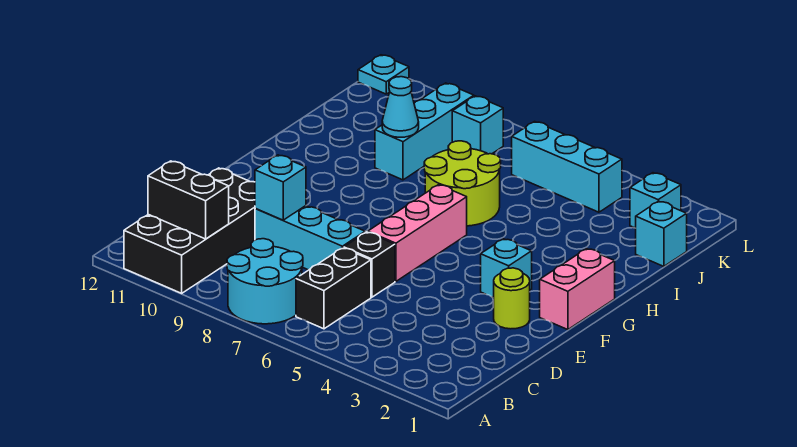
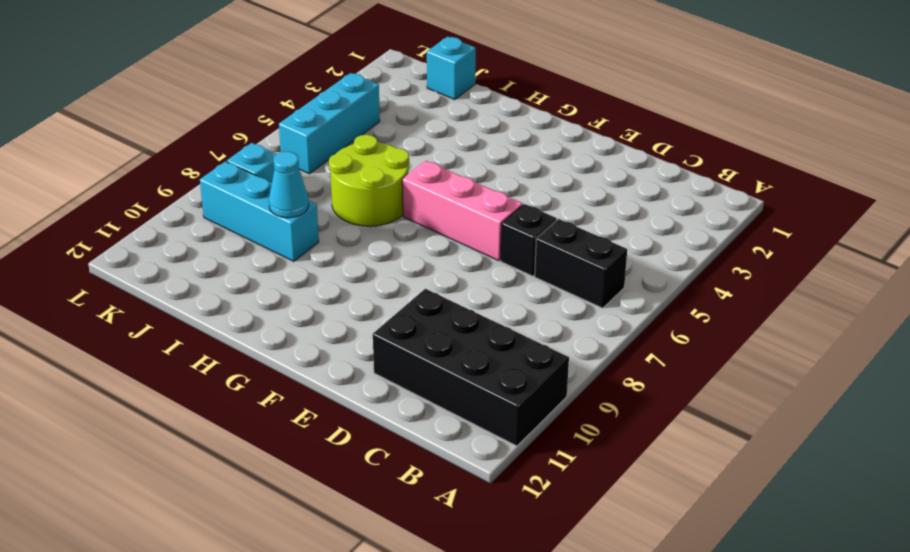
none -> cyan round brick A7:B8 level 1
none -> cyan brick D7:D9 level 1
none -> lime round brick E2 level 1

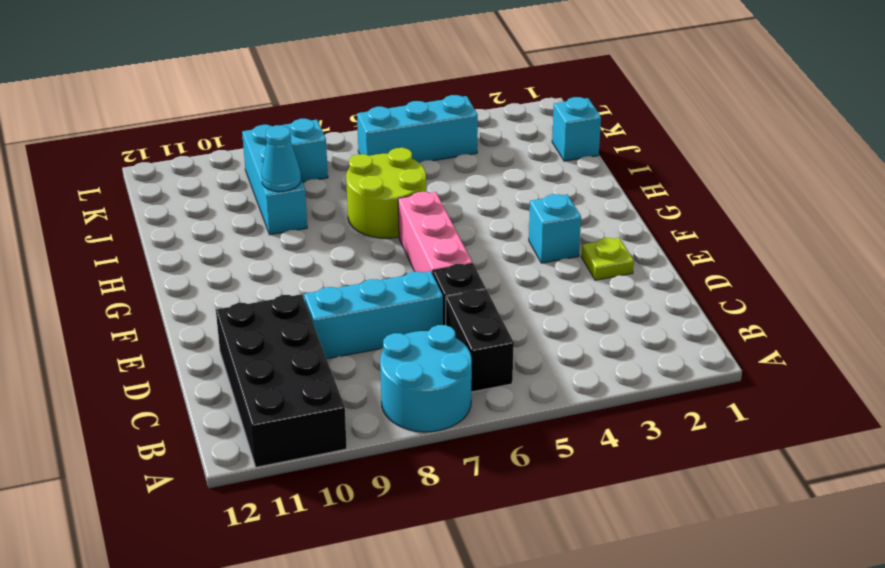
lime plate E2 level 1 -> lime round brick E2 level 1
none -> pink brick F1:G1 level 1
none -> cyan brick K2 level 1
none -> cyan plate L12 level 1

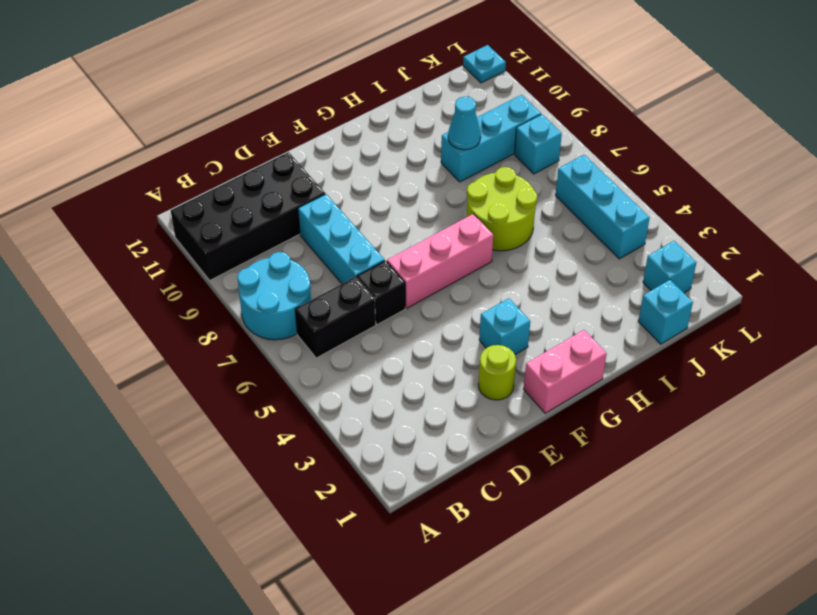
none -> black brick B10:B11 level 2
none -> cyan brick D9 level 2

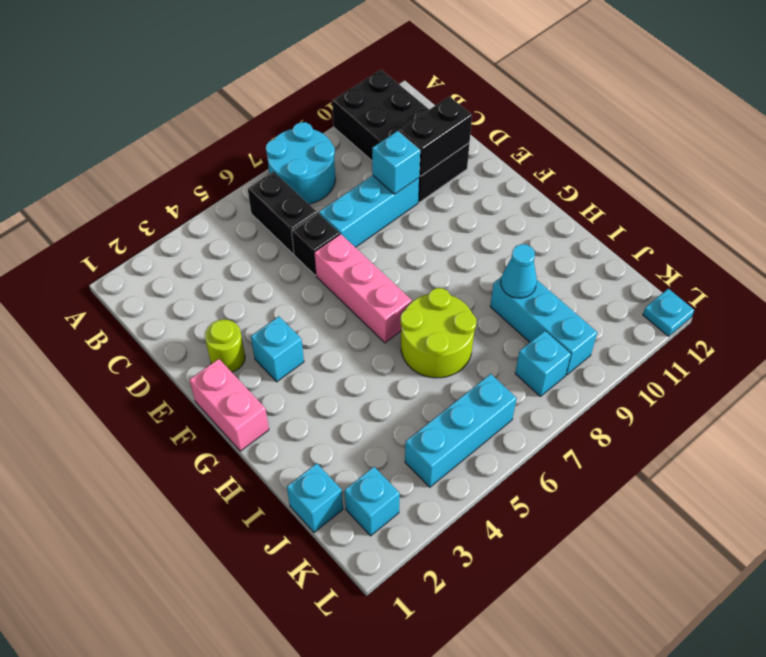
black brick D10:D11 level 2 -> black brick B10:B11 level 2

